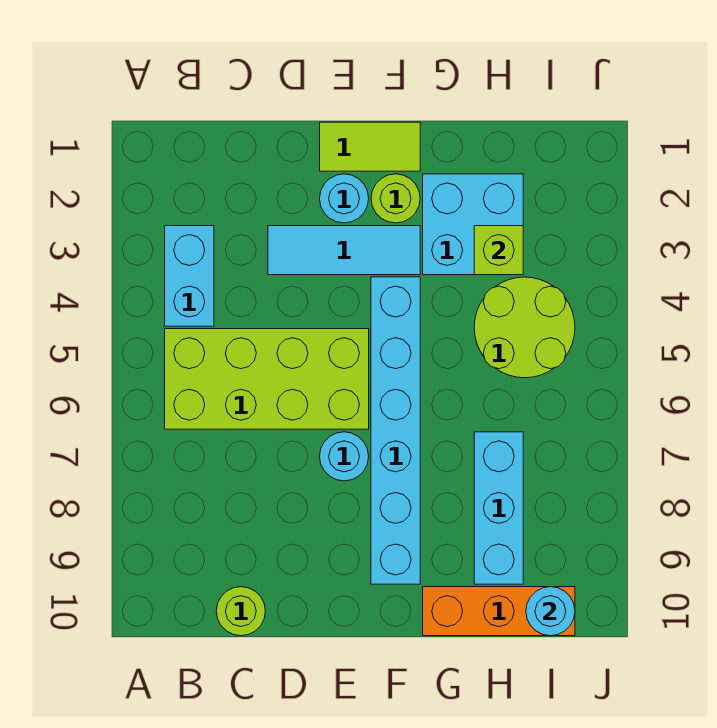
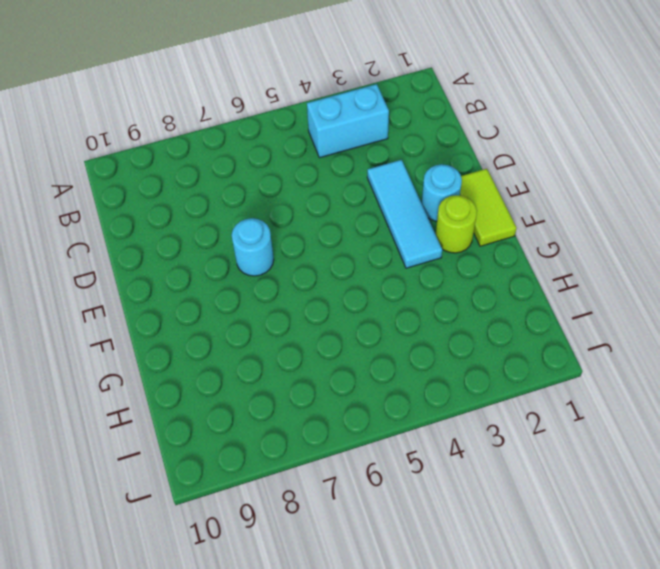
none -> lime brick B5:E6 level 1
none -> lime round brick C10 level 1
none -> cyan brick F4:F9 level 1

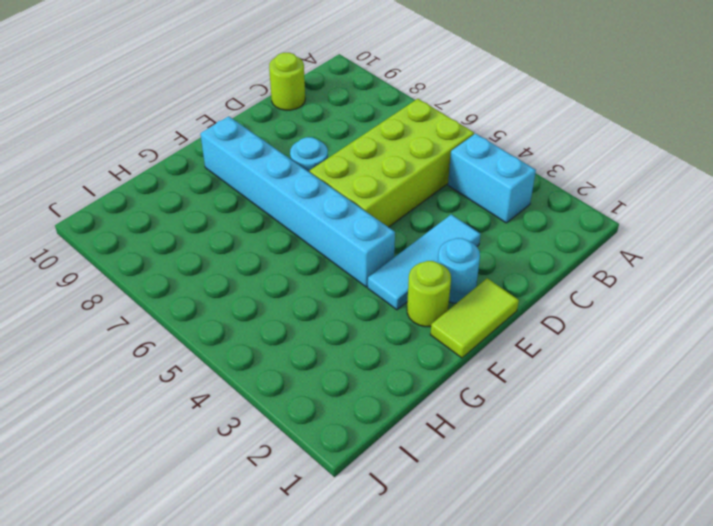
none -> cyan brick G2:H3 level 1
none -> orange brick G10:I10 level 1
none -> lime round brick H4:I5 level 1

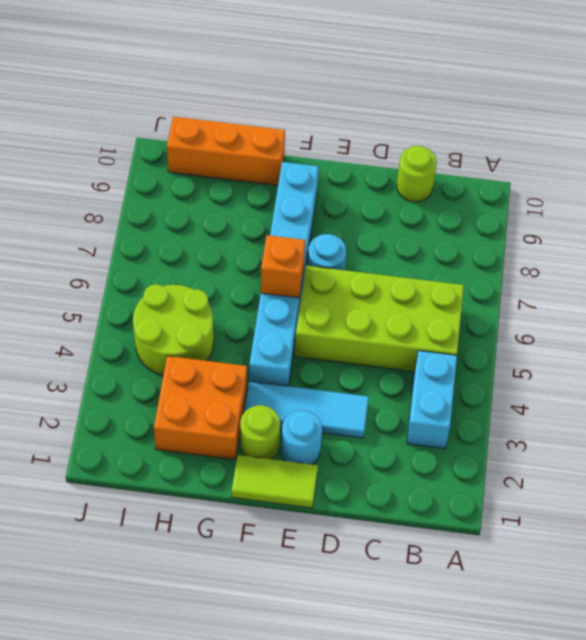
orange brick F6 level 2 -> none
orange brick G2:H3 level 1 -> cyan brick G2:H3 level 1
none -> cyan brick H7:H9 level 1
none -> lime brick H3 level 2
none -> cyan round brick I10 level 2

